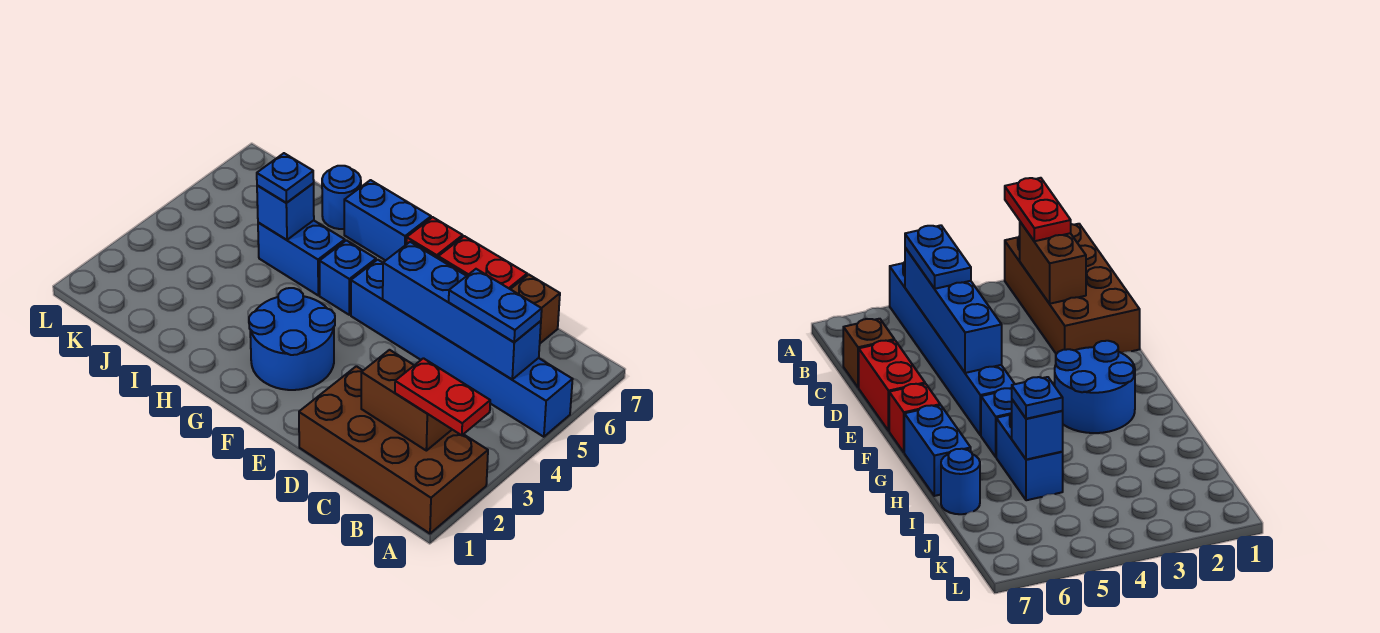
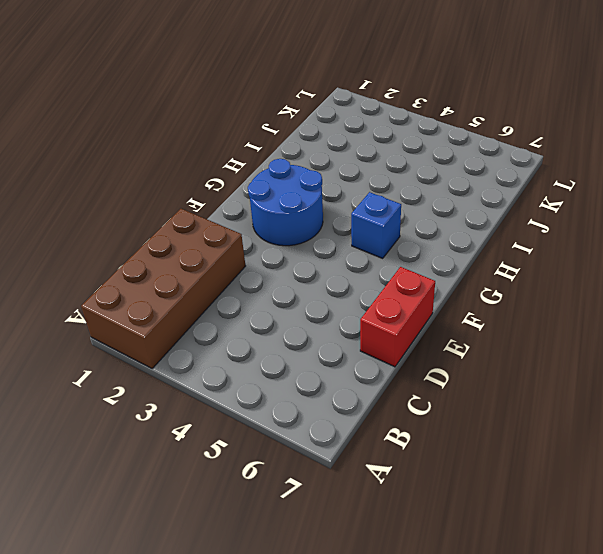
none -> blue brick A5:F5 level 1
none -> brown brick C7 level 1
none -> red brick F7 level 1

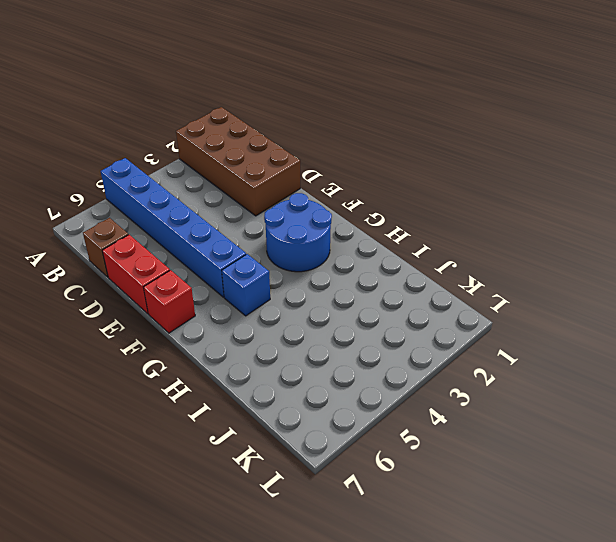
none -> blue brick G7:H7 level 1
none -> blue brick H5:I5 level 1
none -> blue round brick I7 level 1

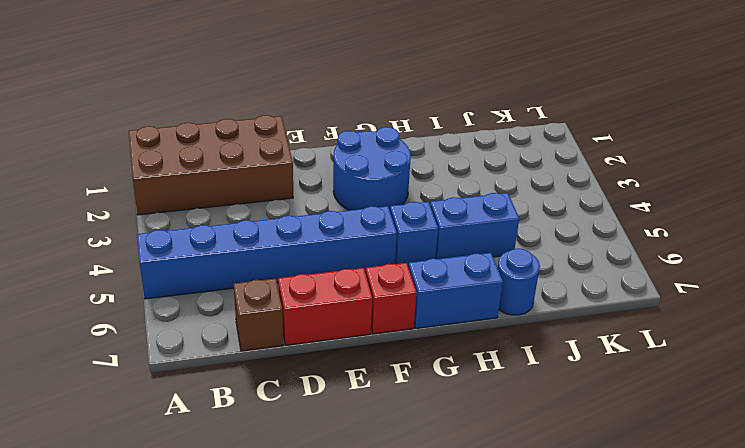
none -> brown brick B2:C2 level 2
none -> blue brick B5:E5 level 2
none -> blue brick I5 level 2

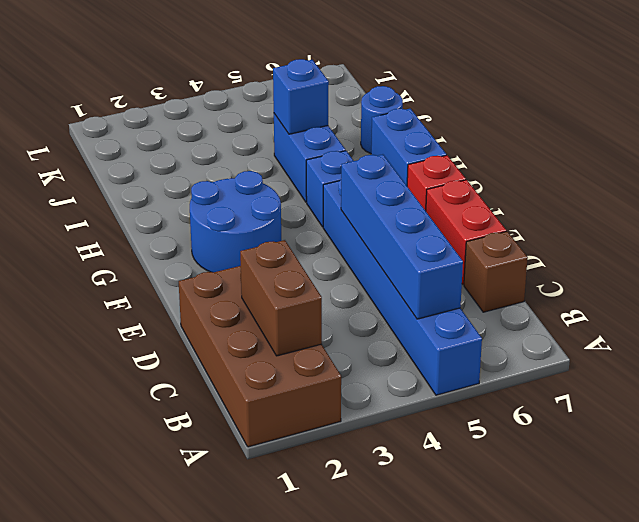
none -> red plate A2:B2 level 3
none -> blue plate B5:C5 level 3
none -> blue plate I5 level 3

